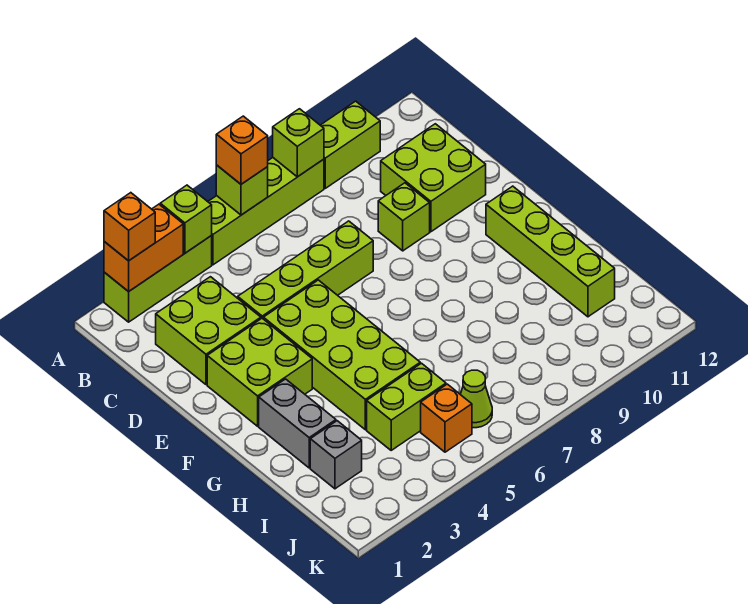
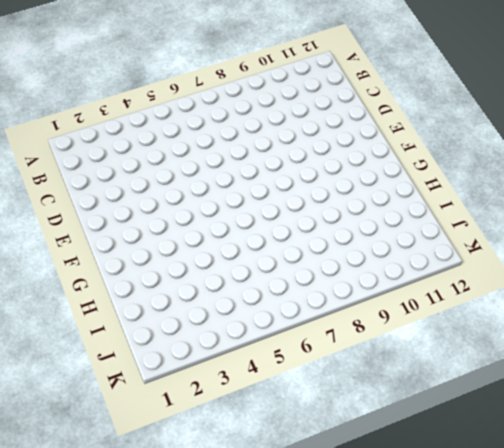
none -> lime brick A2:A4 level 1
none -> lime brick A5:A8 level 1
none -> lime brick A9:A10 level 1

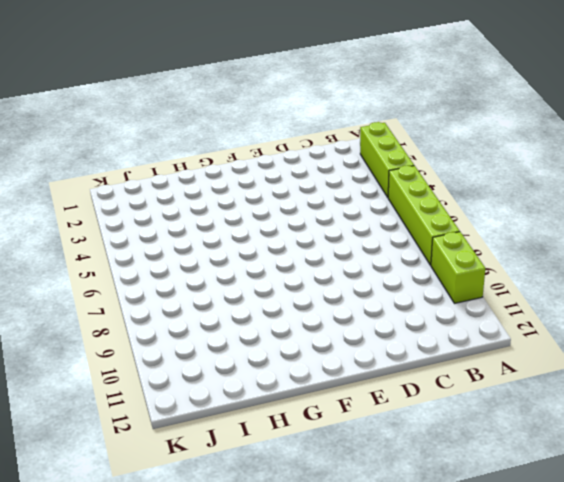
none -> lime brick C2:D3 level 1
none -> lime brick C10:D11 level 1
none -> lime brick D4:D7 level 1

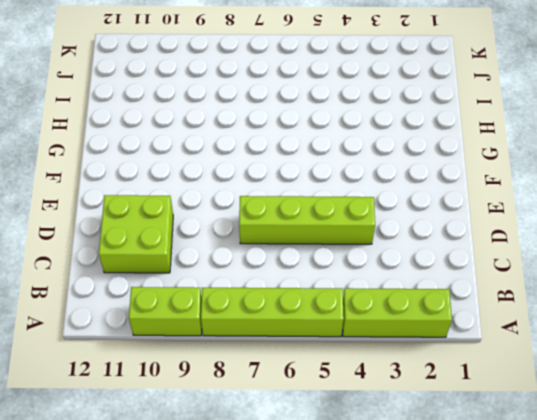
none -> lime brick C2:D3 level 1
none -> lime brick D9 level 1
none -> lime brick E2:F3 level 1

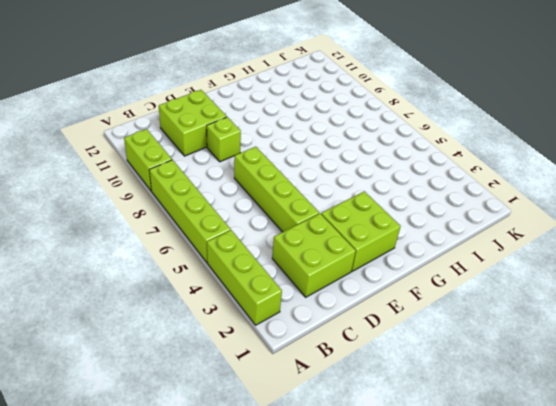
none -> lime brick E4:H5 level 1
none -> lime brick F11:I11 level 1
none -> grey brick G2:H2 level 1

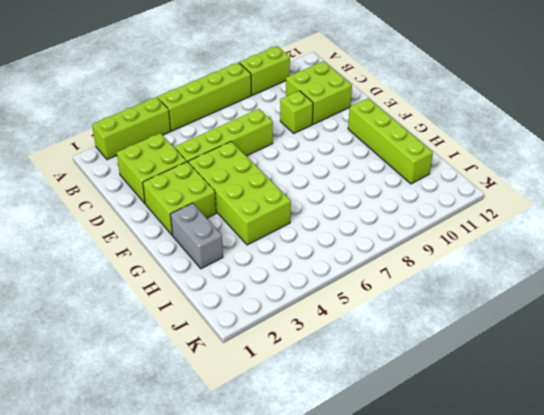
none -> grey brick I2 level 1
none -> lime brick I4:I5 level 1
none -> orange brick J5 level 1

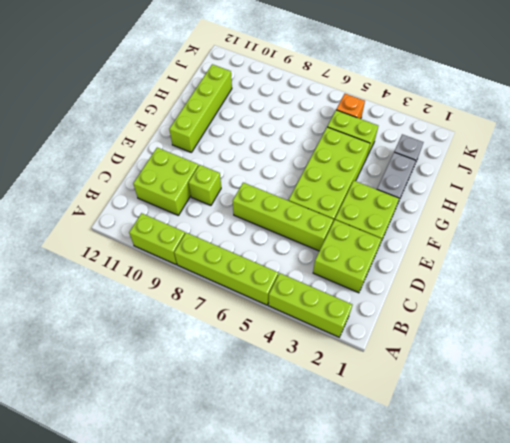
none -> lime cone J6 level 1
none -> orange brick A2:A3 level 2
none -> lime brick A4 level 2

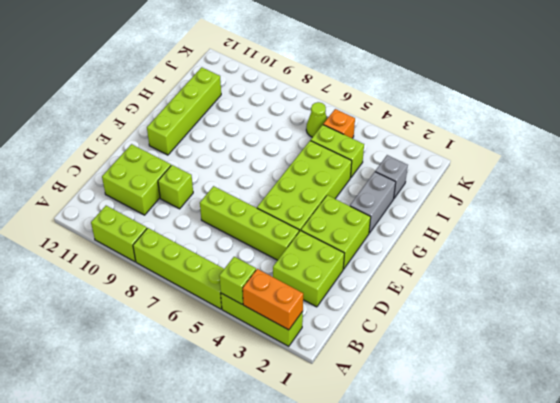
none -> lime brick A6 level 2
none -> lime brick A8 level 2
none -> orange brick A2 level 3

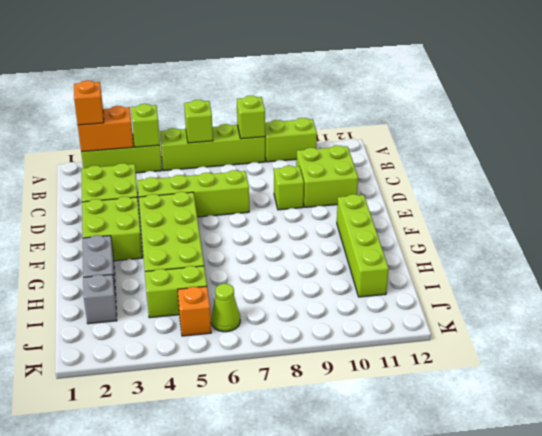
none -> orange brick A6 level 3

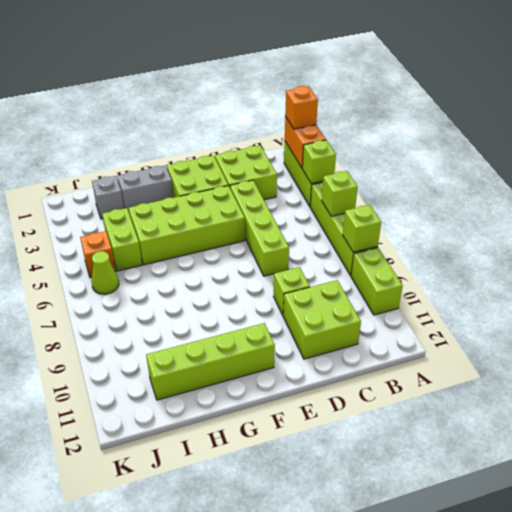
none -> orange brick A6 level 3

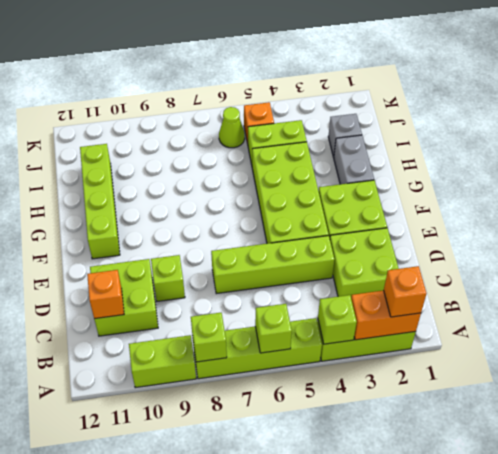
orange brick C11 level 2 -> orange brick A6 level 3

